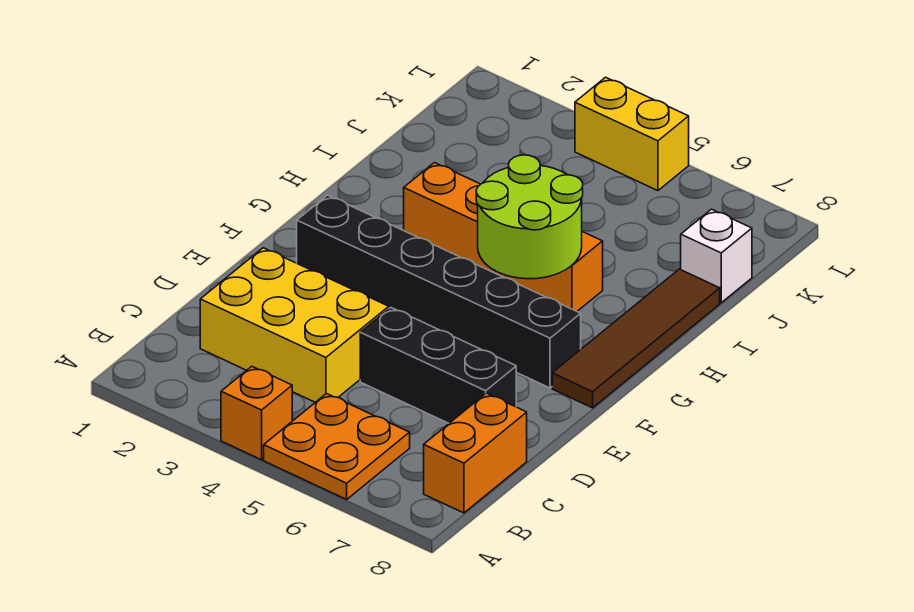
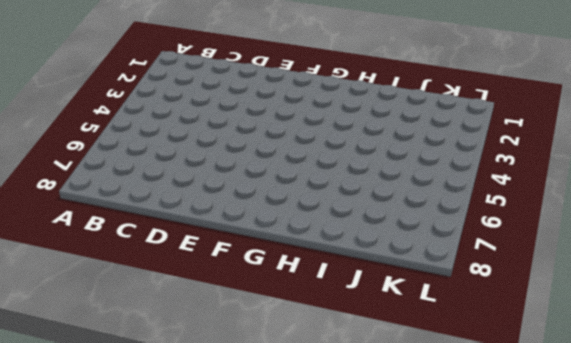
none -> orange brick A4 level 1
none -> orange plate A5:B6 level 1

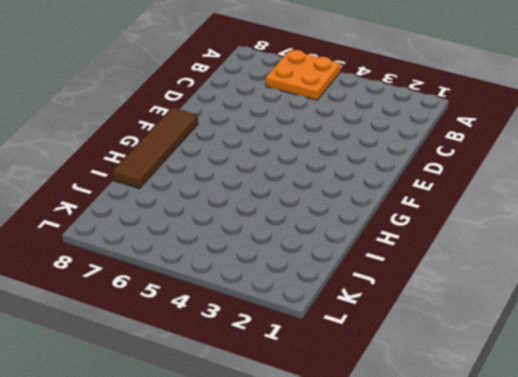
none -> orange brick A4 level 1
none -> orange brick B8:C8 level 1

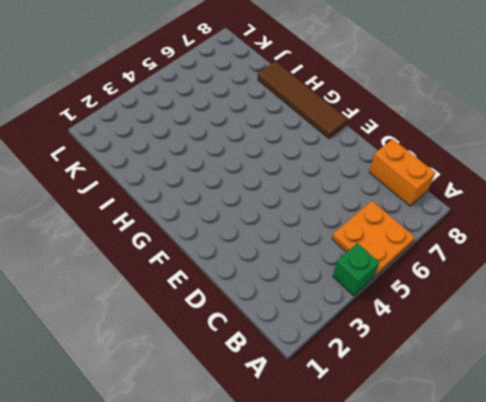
green brick A4 level 1 -> orange brick A4 level 1
none -> yellow brick C2:D4 level 1
none -> black brick D5:D7 level 1

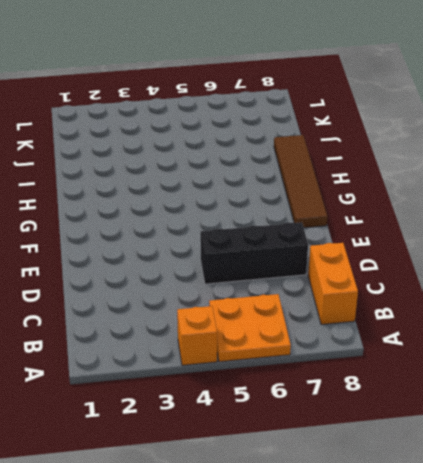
none -> yellow brick C2:D4 level 1
none -> black brick F2:F7 level 1

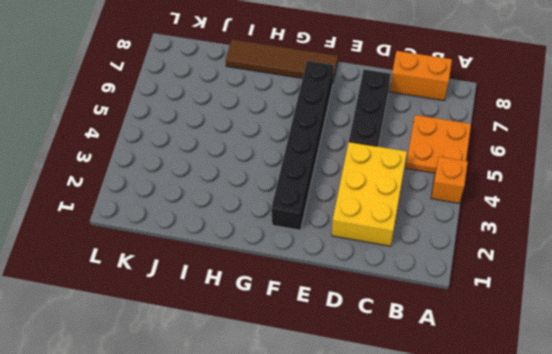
none -> orange brick H3:H6 level 1
none -> white brick J8 level 1

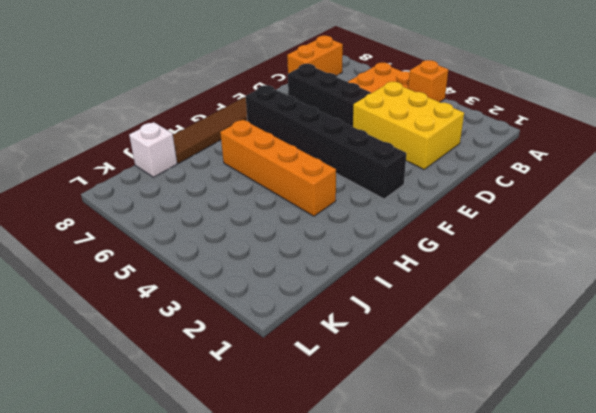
none -> yellow brick L4:L5 level 1
none -> lime round brick G5:H6 level 2

